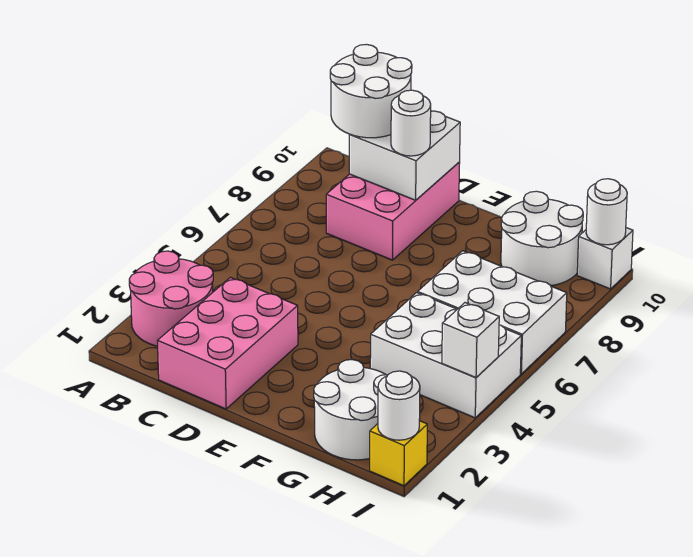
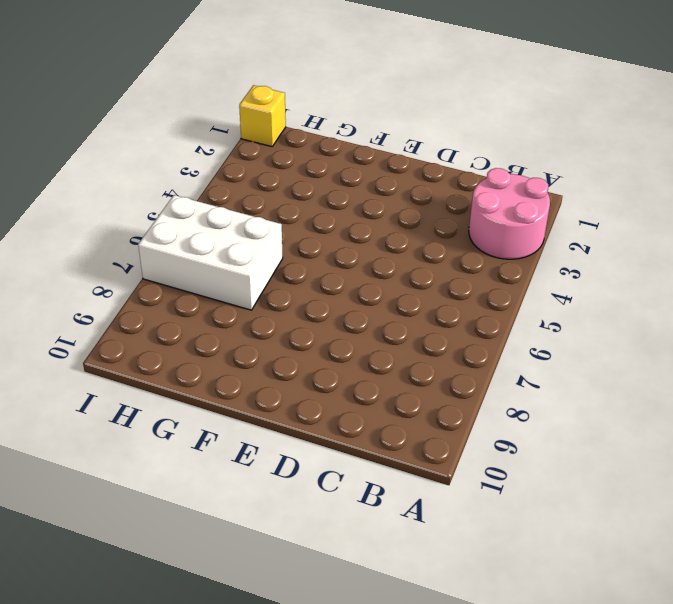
none -> pink brick C1:D3 level 1
none -> pink brick C8:D10 level 1
none -> white round brick G1:H2 level 1

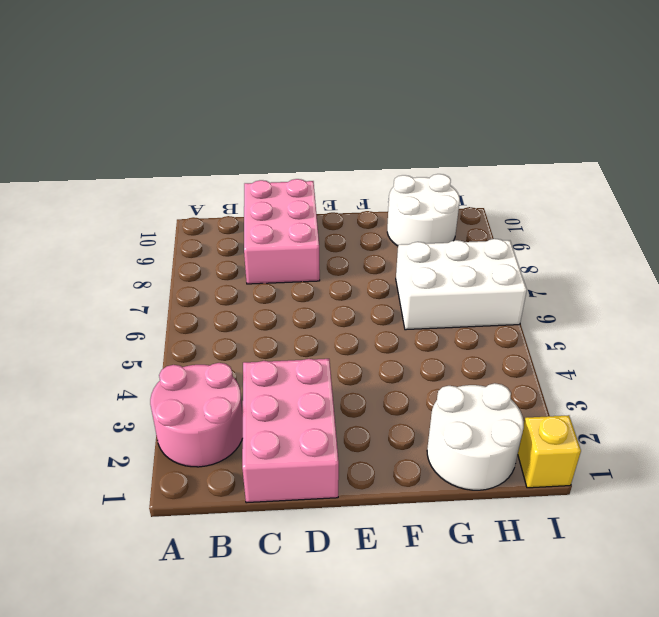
none -> white brick G4:I5 level 1
none -> white brick I10 level 1
none -> white brick C9:D10 level 2

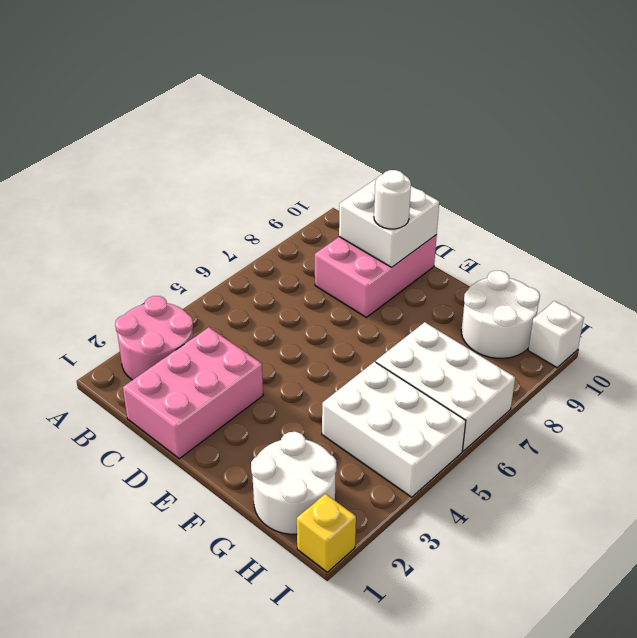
none -> white round brick I1 level 2
none -> white brick I4 level 2
none -> white round brick I10 level 2

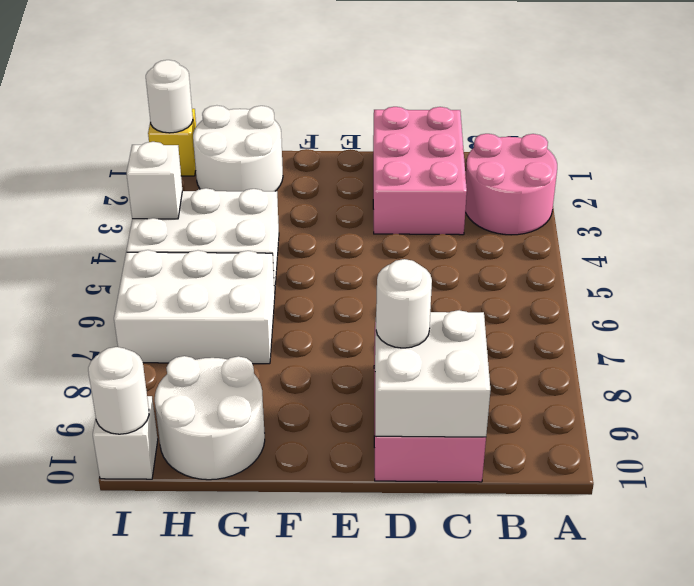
none -> white round brick B9:C10 level 3

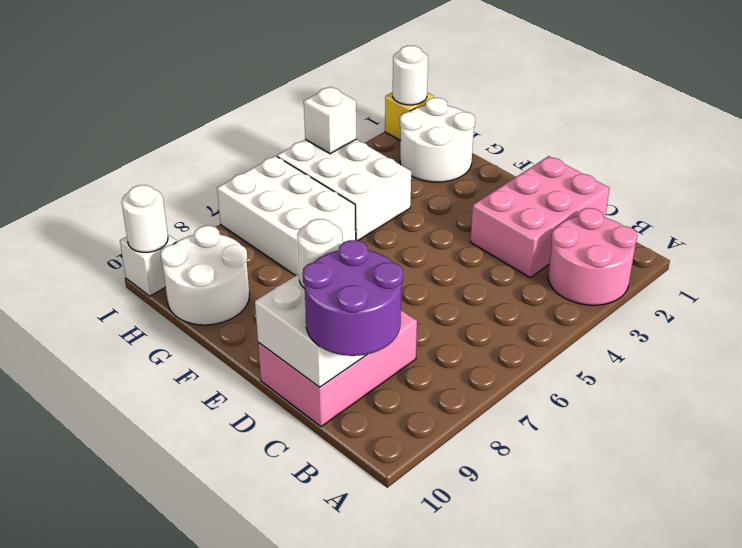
purple round brick B9:C10 level 3 -> white round brick B9:C10 level 3

